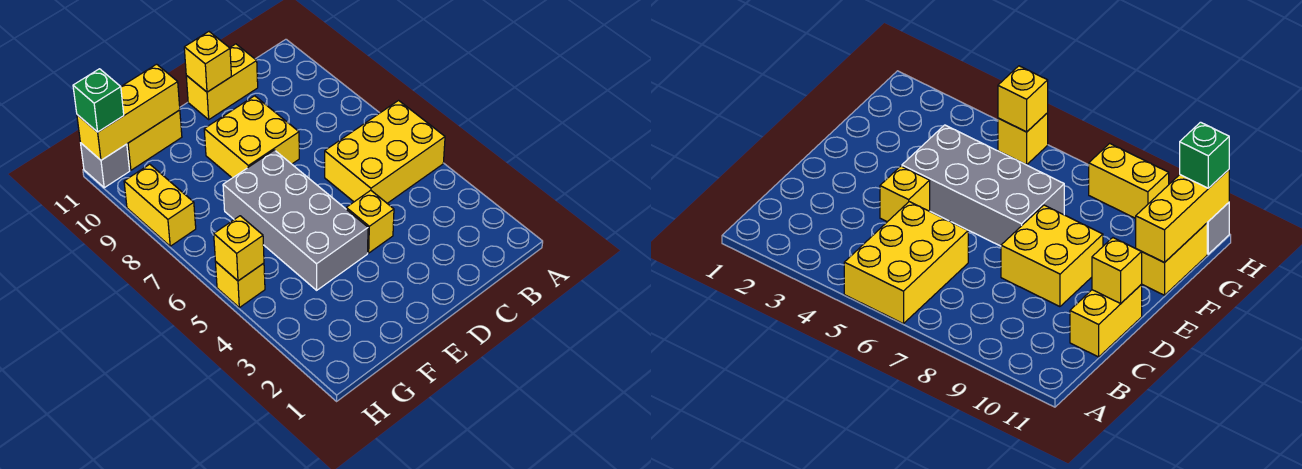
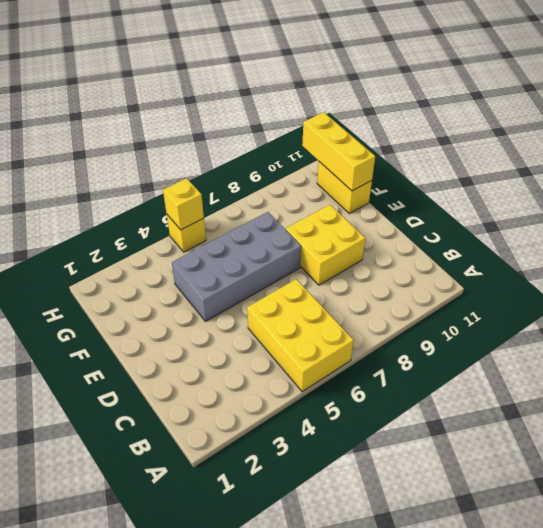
none -> yellow brick C11:D11 level 1
none -> yellow brick D4 level 1
none -> yellow brick H8:H9 level 1

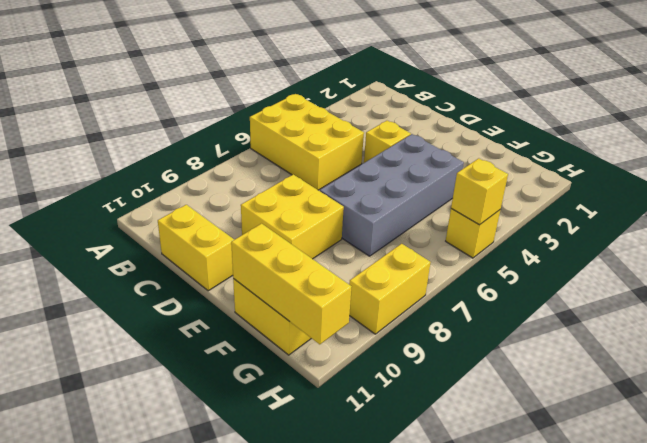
none -> grey brick H11 level 1
none -> yellow brick D11 level 2
none -> green brick H11 level 3

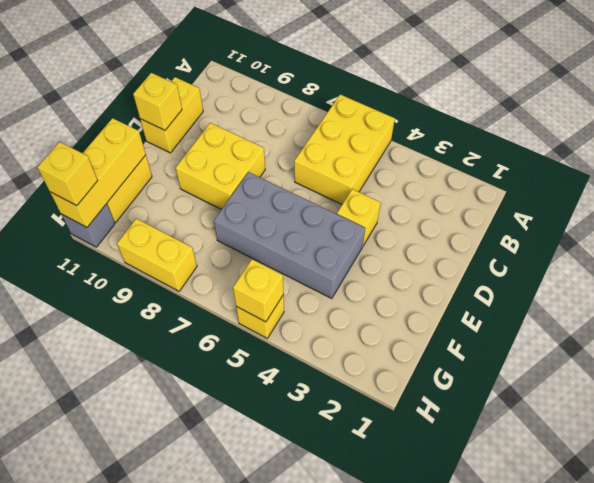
yellow brick H11 level 3 -> green brick H11 level 3

